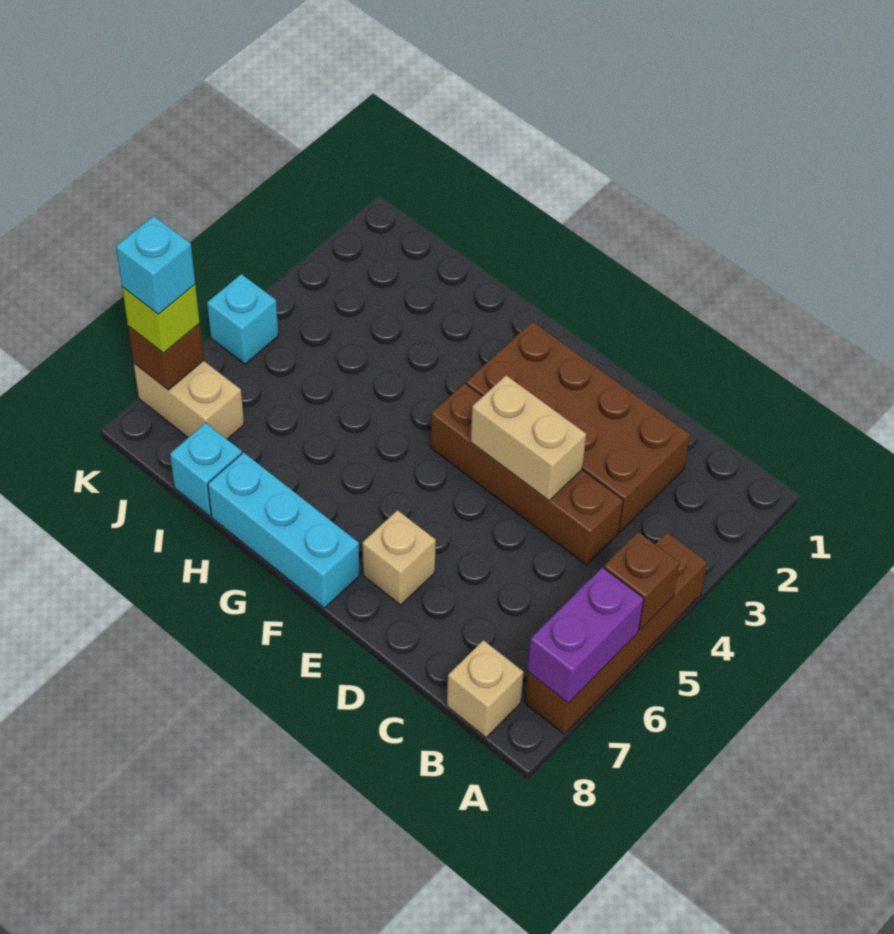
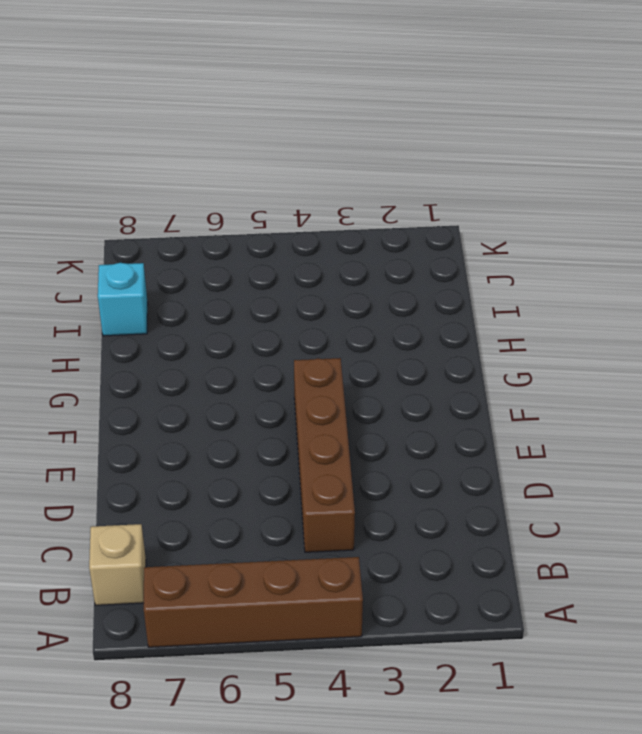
none -> brown brick C2:F3 level 1
none -> tan brick E7 level 1
none -> cyan brick F8:H8 level 1

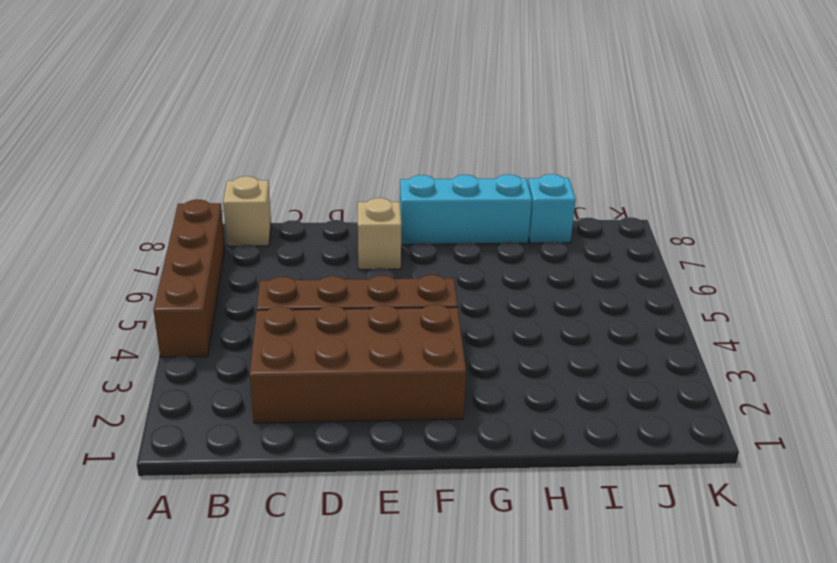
none -> tan brick J7:K7 level 1
none -> cyan brick K5 level 1
none -> brown brick A5 level 2

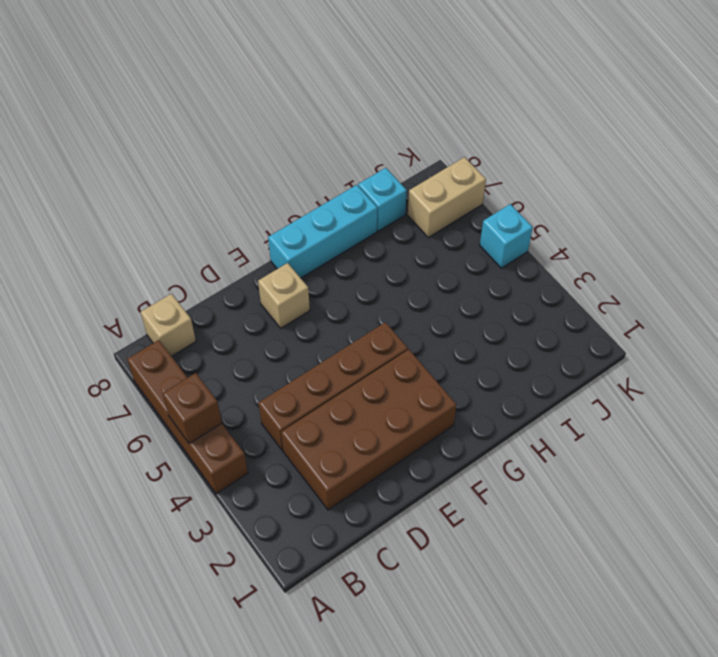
none -> purple brick A6:A7 level 2
none -> tan brick D4:E4 level 2
none -> brown brick K7 level 2

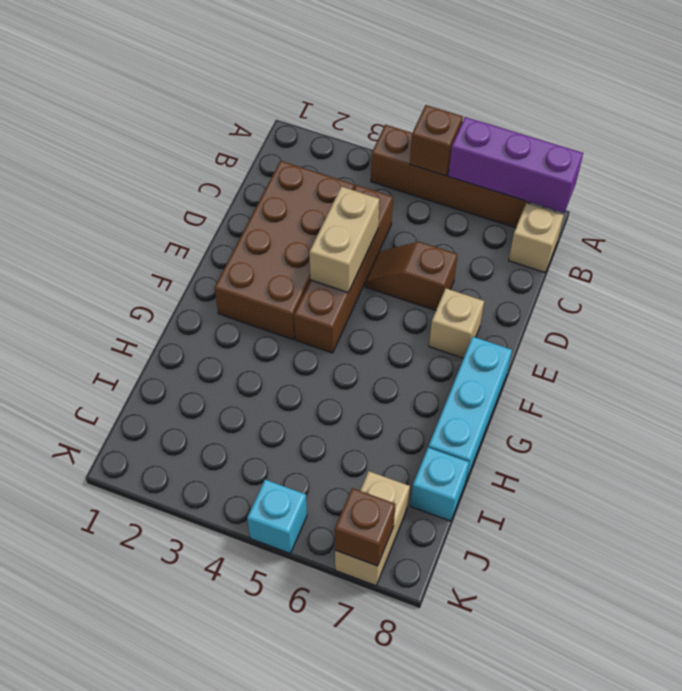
purple brick A6:A8 level 2 -> purple brick A6:A7 level 2
brown slope D5:D6 level 1 top 6 -> none
none -> lime brick K7 level 3
none -> cyan brick K7 level 4

